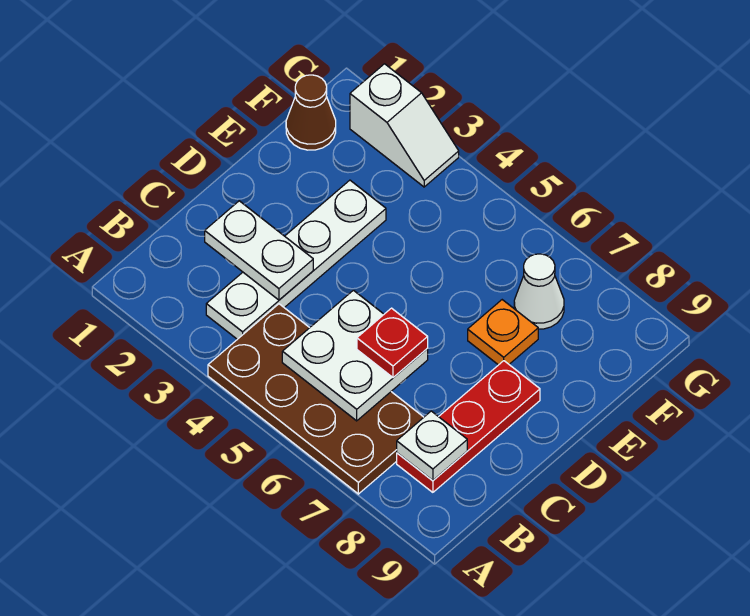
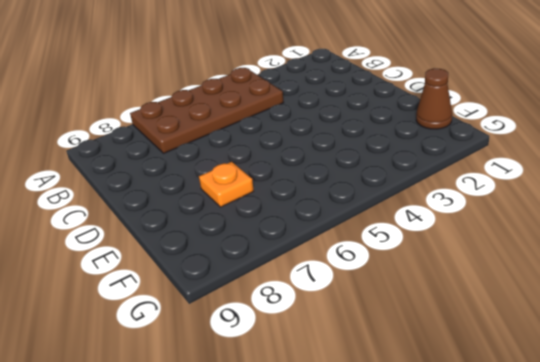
none -> white plate B3:E3 level 1
none -> red plate B8:D8 level 1

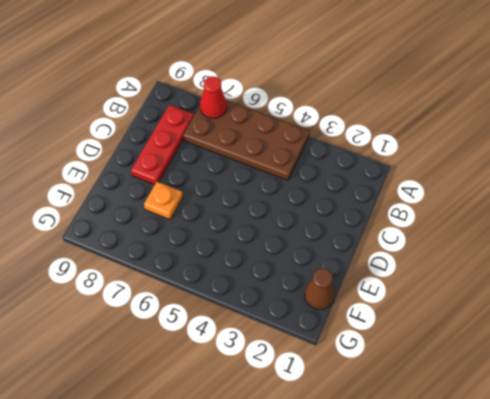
red cone A7 level 2 -> none
none -> white plate B3:E3 level 1
none -> white cone F7 level 1

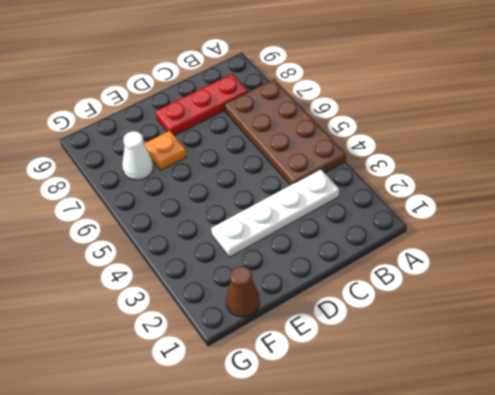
none -> white slope G2:G3 level 1 top 2
none -> white plate B5:C6 level 2

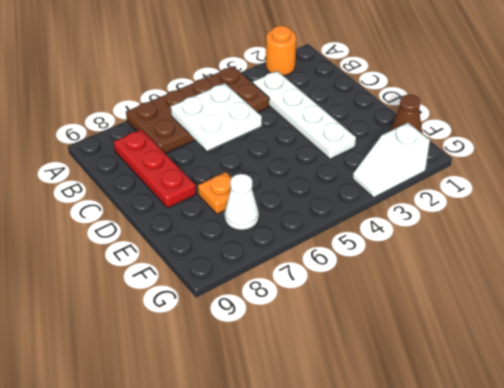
orange round brick A2 level 1 -> none
none -> white plate B8 level 2
none -> white plate C2:C3 level 2

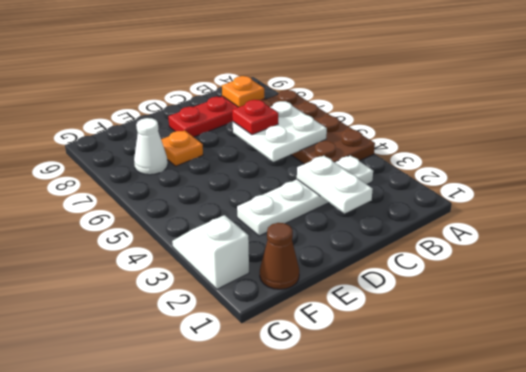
orange plate B8 level 2 -> white plate B8 level 2

